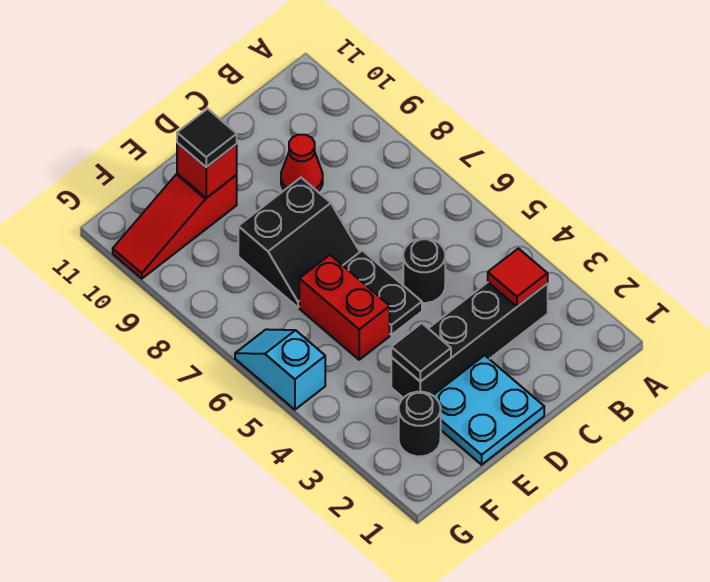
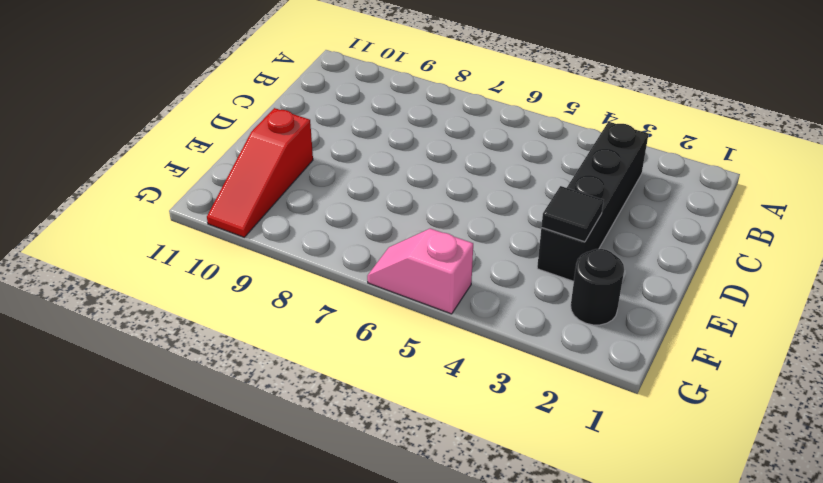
pink slope G5:G6 level 1 top 5 -> cyan slope G5:G6 level 1 top 5
none -> black round brick C5 level 1
none -> red cone C9 level 1
none -> cyan plate D1:E2 level 1

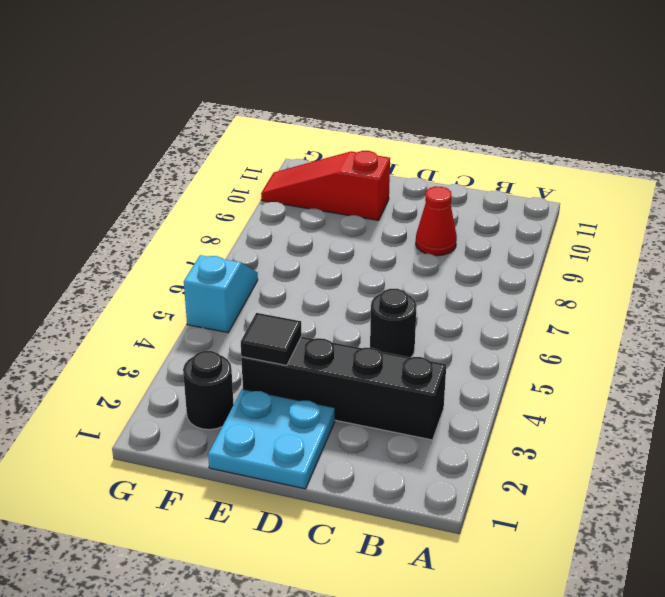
none -> black plate D5:D6 level 1
none -> black slope D7:E8 level 1 top 8
none -> red brick E5:E6 level 1

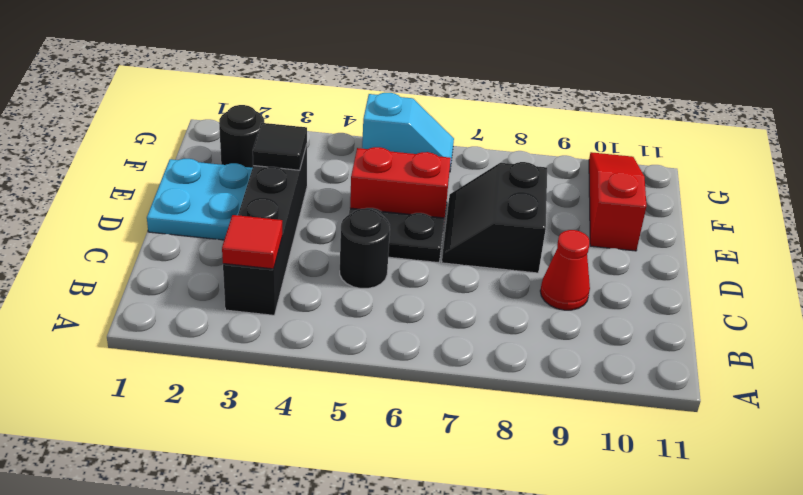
none -> red brick E10 level 2
none -> black tile E10 level 3

